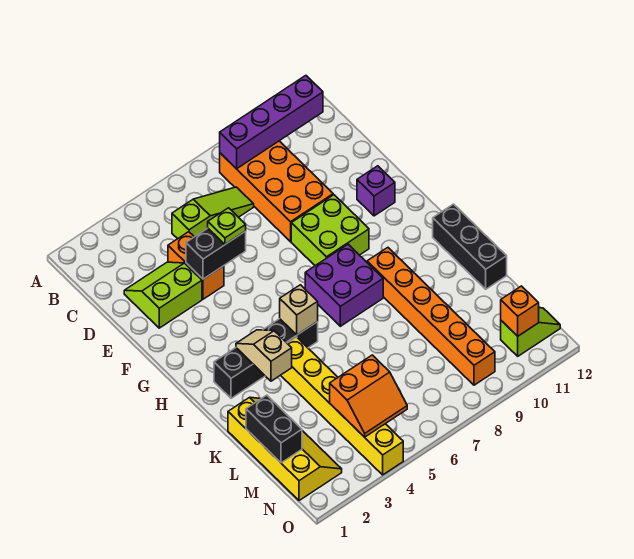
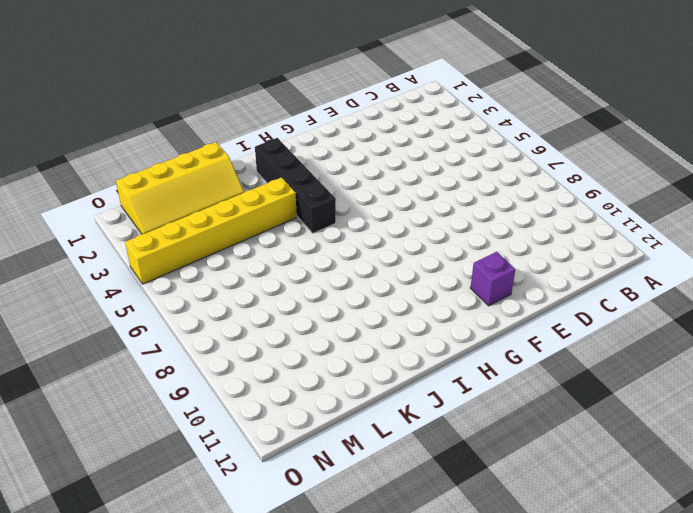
none -> orange brick B8:E9 level 1
none -> lime slope C5:C7 level 1 top 5
none -> lime slope D2:E3 level 1 top E

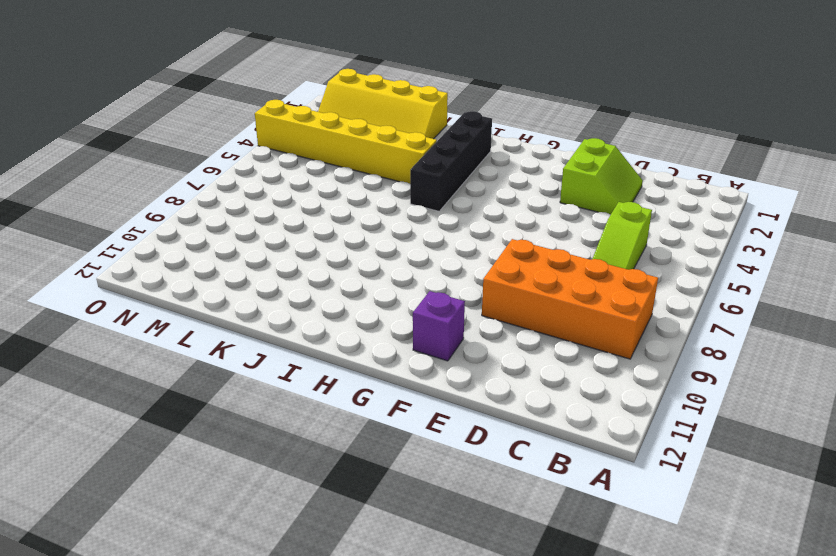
none -> orange brick D4:E4 level 1
none -> lime brick F8:G9 level 1
none -> purple brick H7:I8 level 1

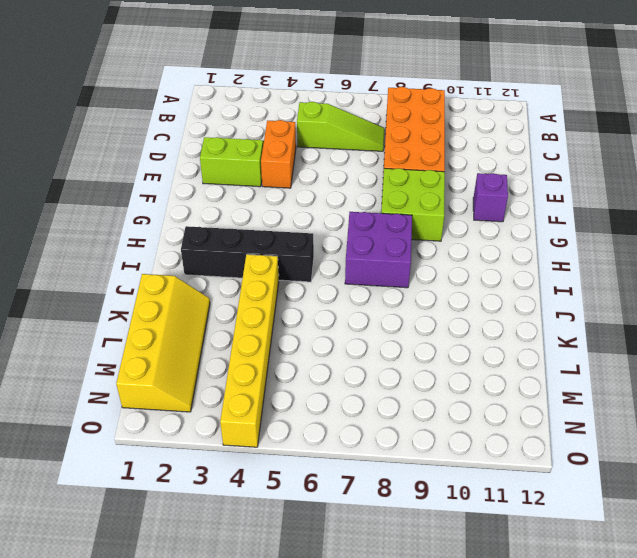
none -> orange brick I9:N9 level 1
none -> black brick I12:K12 level 1
none -> lime slope N11:N12 level 1 top 11

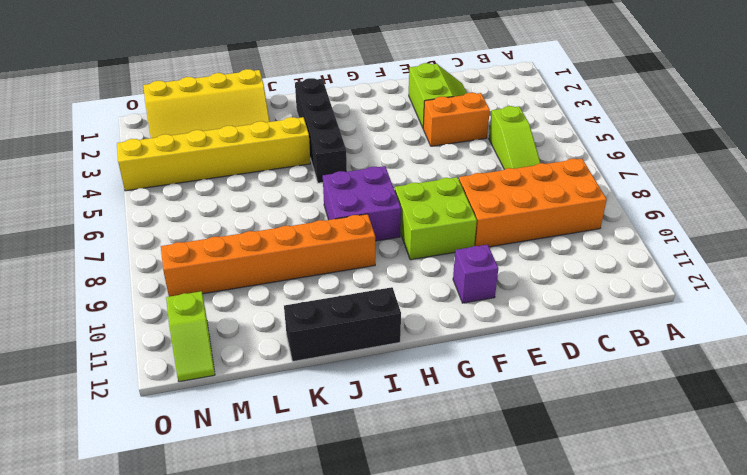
none -> purple brick B8:B11 level 2
none -> black brick E4:E5 level 2
none -> tan slope I3:J3 level 2 top J

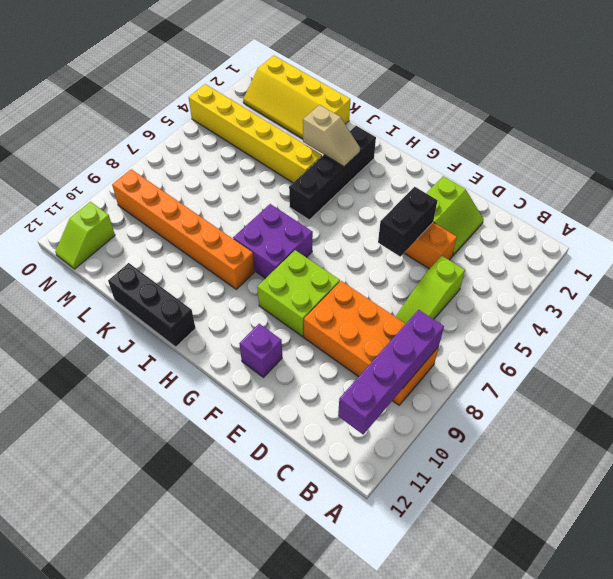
none -> tan brick I5 level 2
none -> black brick L1:M1 level 2
none -> orange slope M4:N5 level 2 top M

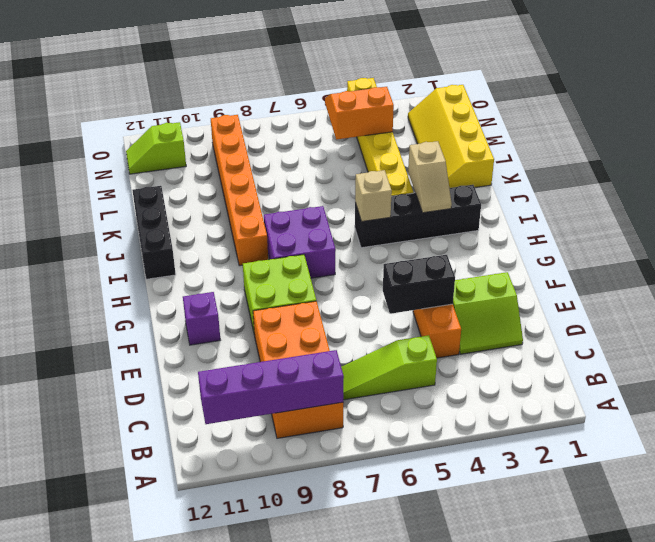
none -> black brick L1:M1 level 2
none -> orange brick N11 level 2
none -> lime plate E5 level 3

